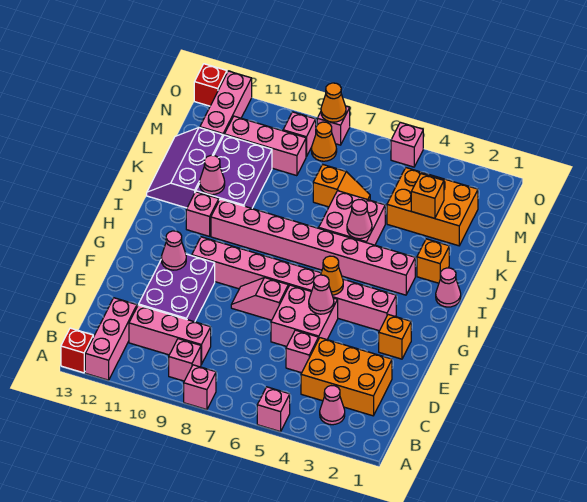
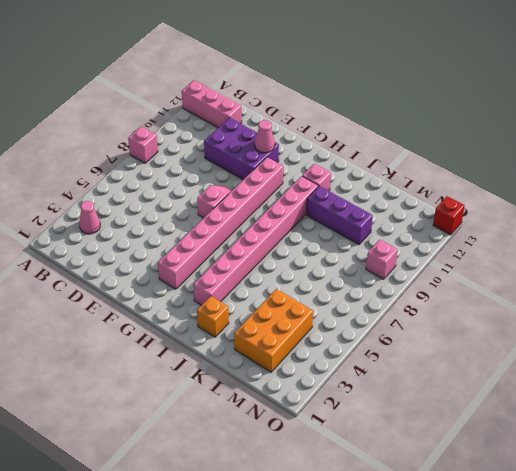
purple brick J10:L10 level 1 -> purple brick J10:L11 level 1
none -> pink brick A5 level 1
none -> red brick A13 level 1
none -> pink brick B9 level 1
none -> orange brick C2:D4 level 1

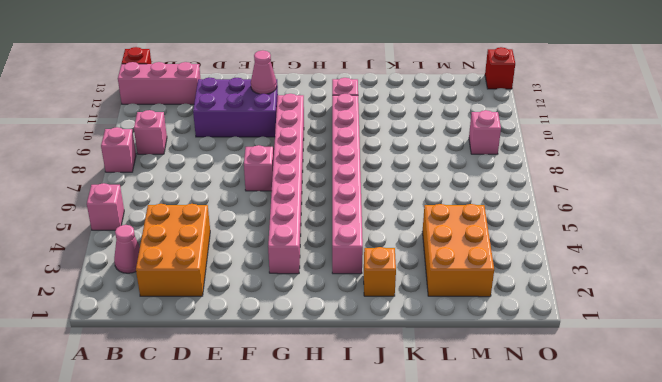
none -> pink brick C9:C11 level 1
none -> pink brick D5 level 1
none -> pink brick E5:F6 level 1
none -> orange brick F2 level 1

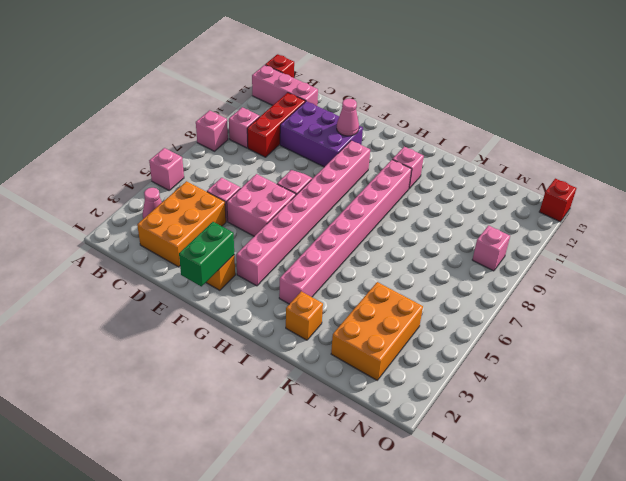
red brick C9:C11 level 1 -> pink brick C9:C11 level 1
green brick F1:F2 level 2 -> none
none -> pink cone I1 level 1
none -> pink brick J5:K6 level 1
none -> purple brick J10:L11 level 1
none -> purple slope J12:L13 level 1 top 12

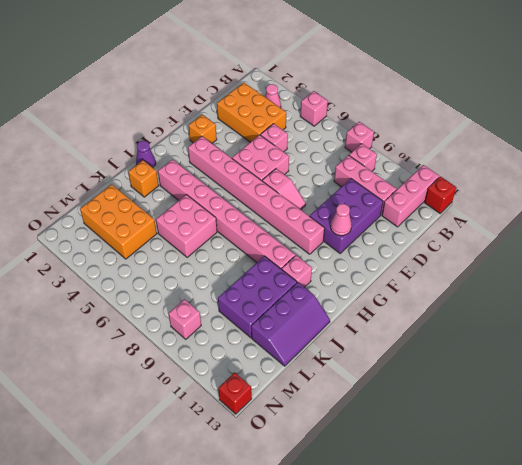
purple cone I1 level 1 -> pink cone I1 level 1
none -> orange slope L6:L7 level 1 top 7
none -> pink brick M9:M11 level 1
none -> pink brick M12:O12 level 1
none -> orange cone N8 level 1

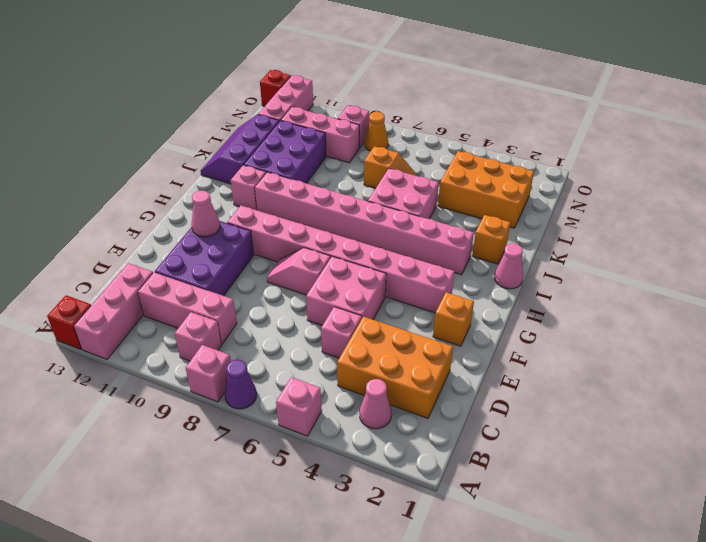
purple cone A7 level 1 -> none
none -> pink brick O5 level 1
none -> pink brick O8 level 1
none -> pink cone F5 level 2
none -> orange cone G5 level 2

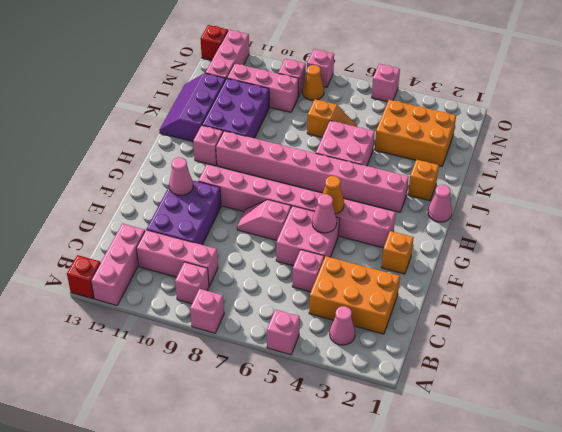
none -> pink cone J5 level 2
none -> pink cone J11 level 2
none -> orange brick L3 level 2
none -> orange cone O8 level 2

